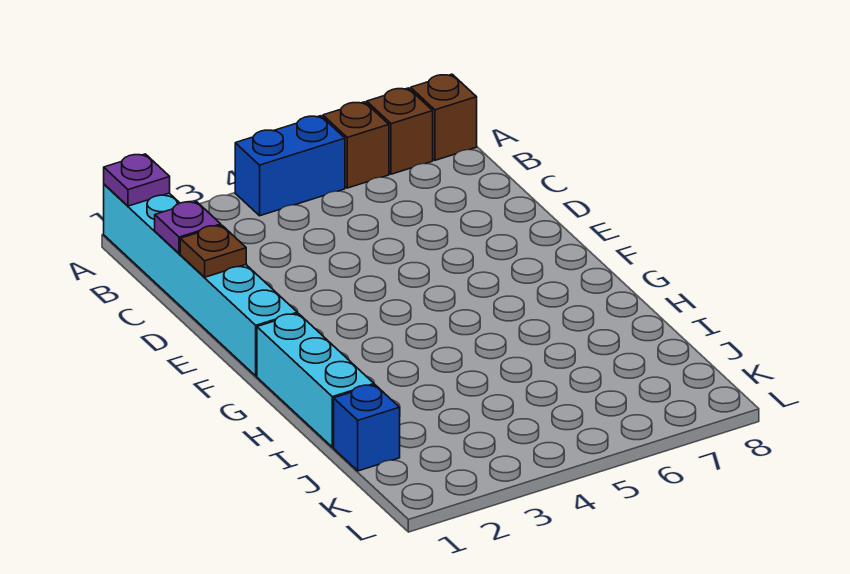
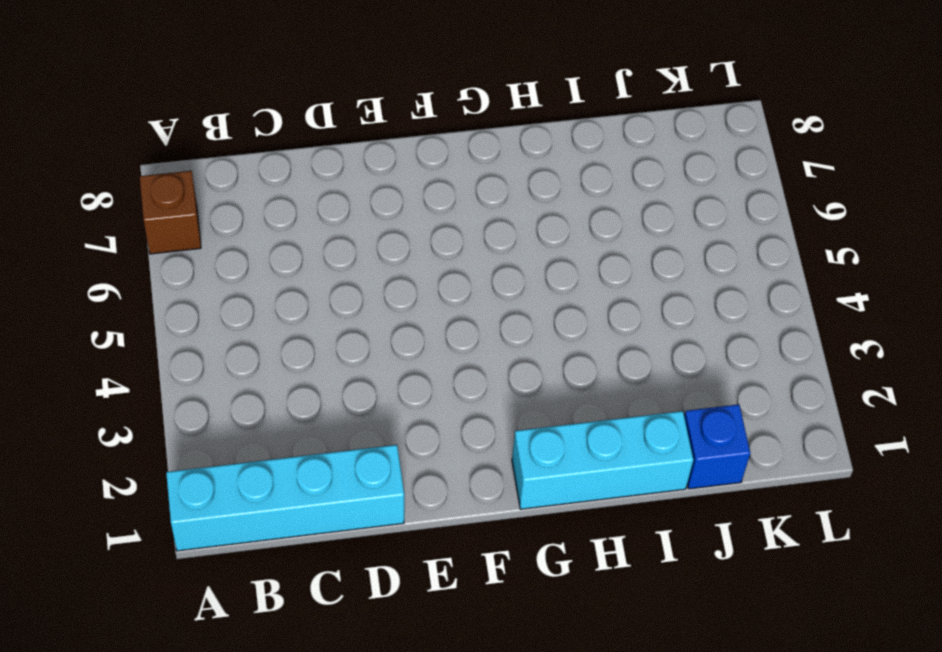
cyan brick A1:D1 level 1 -> cyan brick A1:F1 level 1
none -> blue brick A4:A5 level 1
none -> brown brick A6 level 1

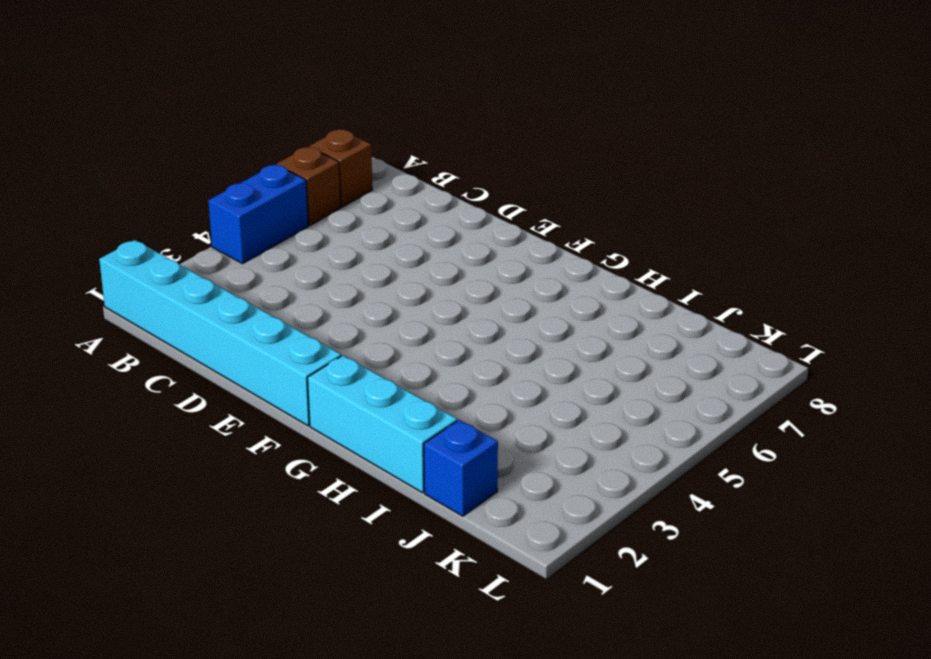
none -> brown brick A8 level 1
none -> purple plate A1 level 2

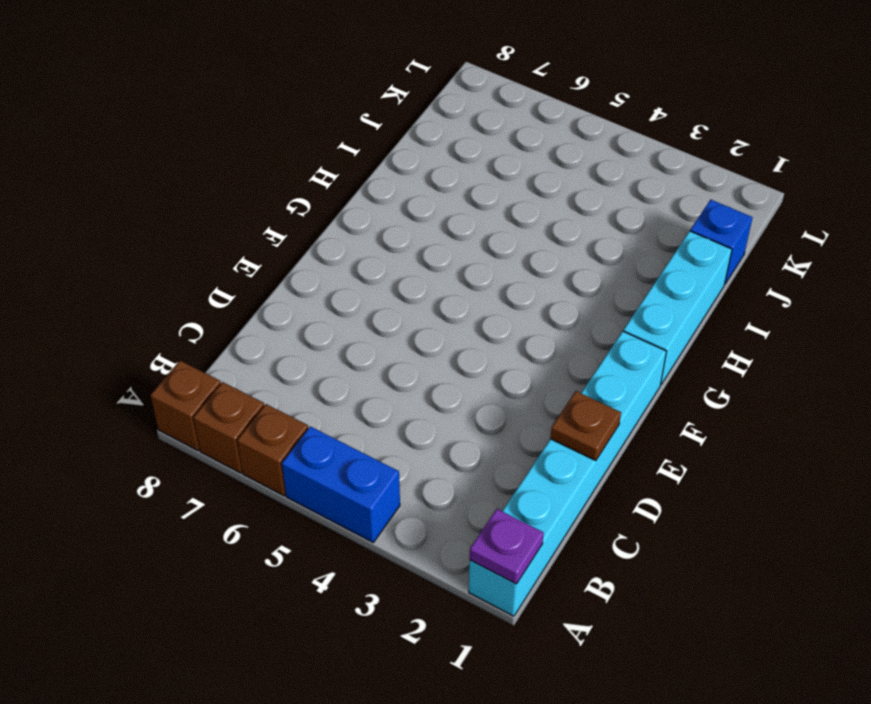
none -> purple plate C1 level 2

